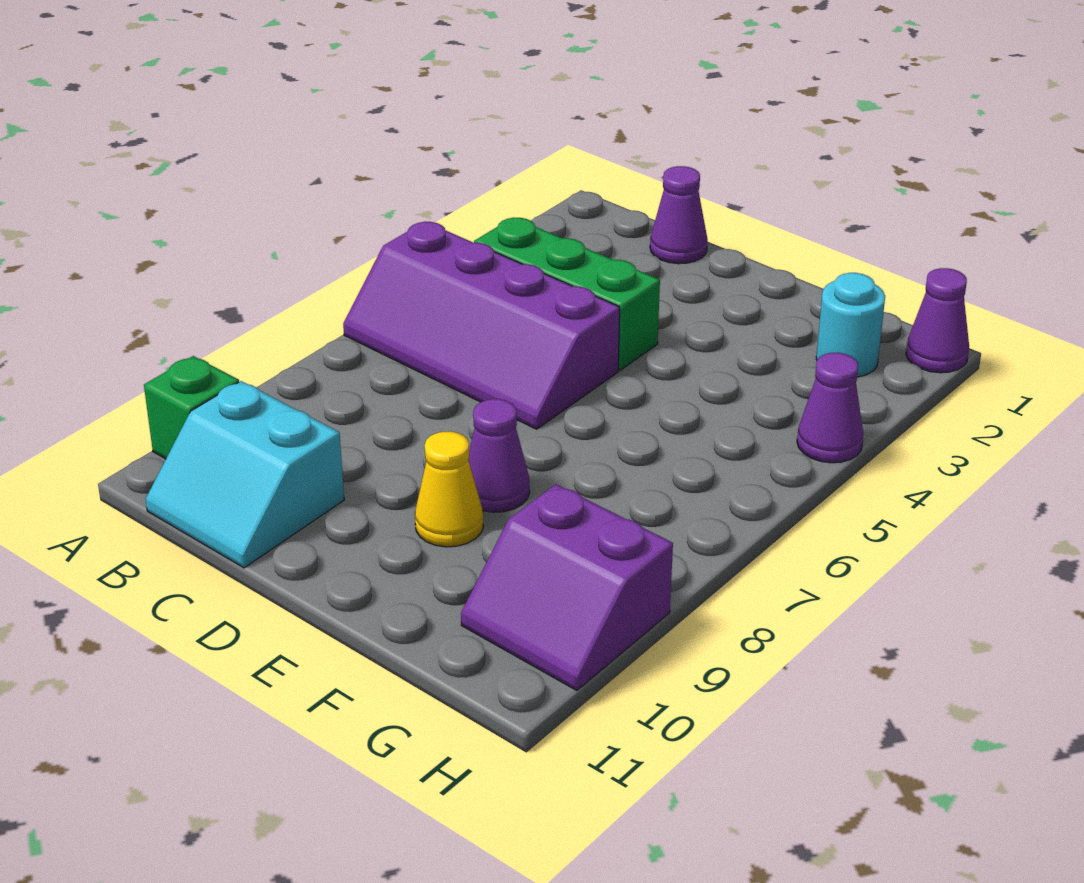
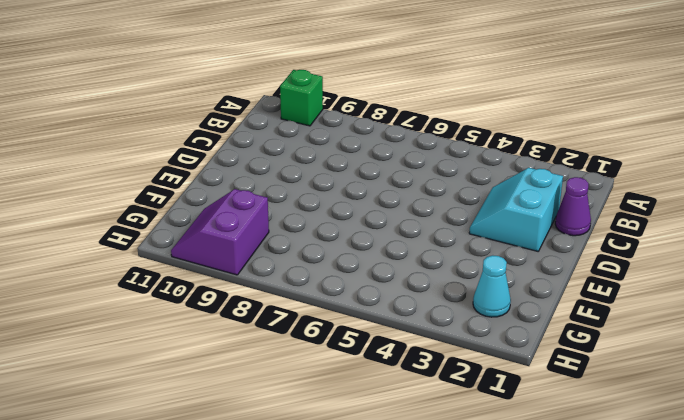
cyan slope C2:D3 level 1 top 2 -> cyan slope B10:C11 level 1 top 10
cyan cone G2 level 1 -> cyan round brick G2 level 1
none -> purple slope A5:D6 level 1 top 5
none -> green brick B4:D4 level 1

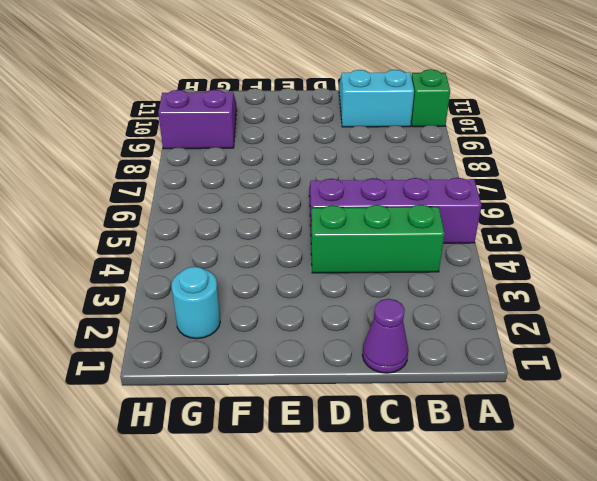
none -> purple cone E8 level 1
none -> yellow cone E9 level 1

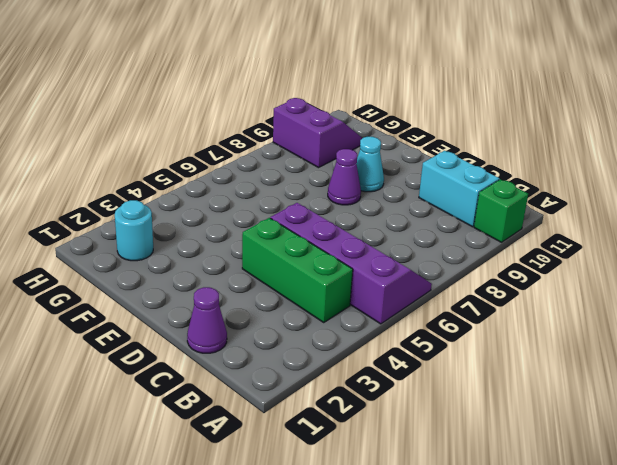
cyan cone E9 level 1 -> yellow cone E9 level 1
none -> purple cone H1 level 1
none -> purple cone H4 level 1

